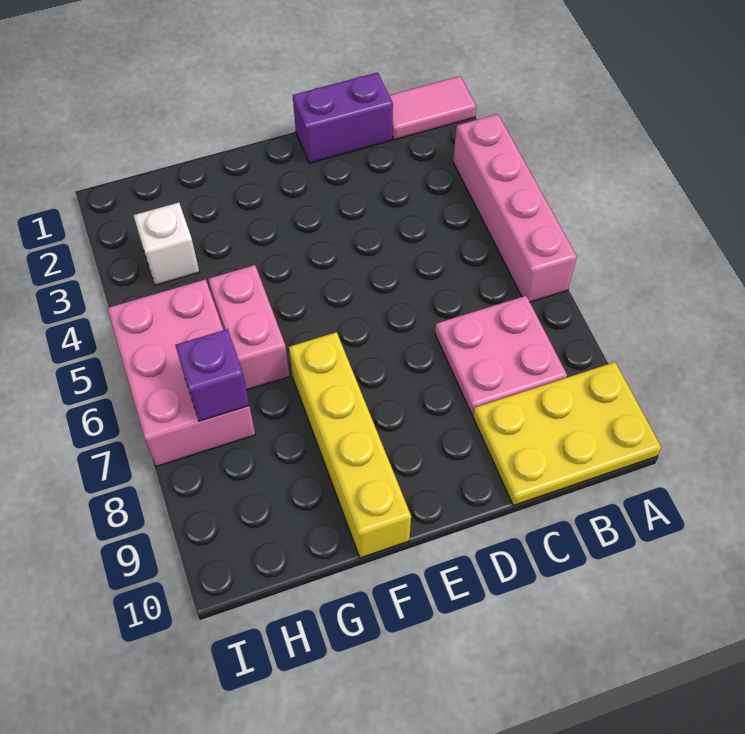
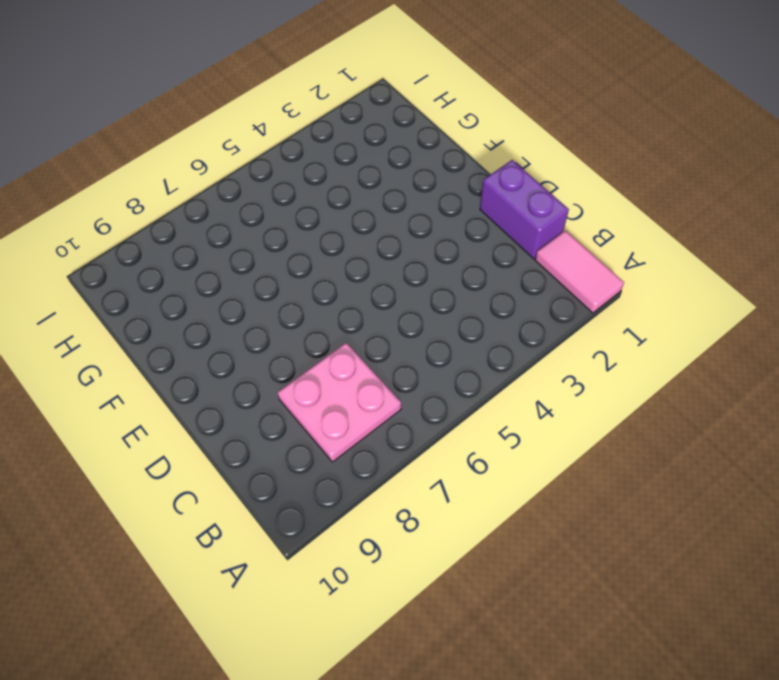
none -> pink brick A3:A6 level 1
none -> yellow plate A9:C10 level 1

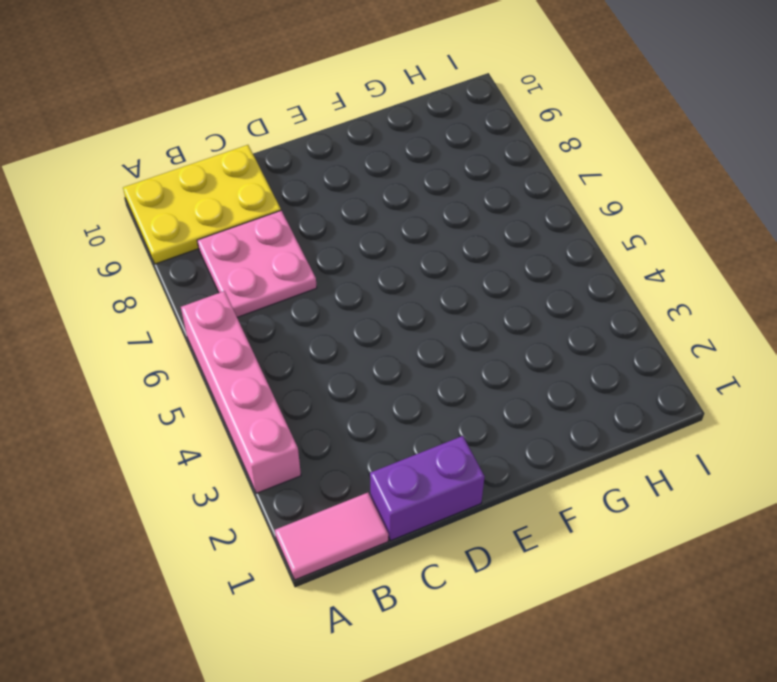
none -> yellow brick F7:F10 level 1
none -> pink brick G5:G6 level 1

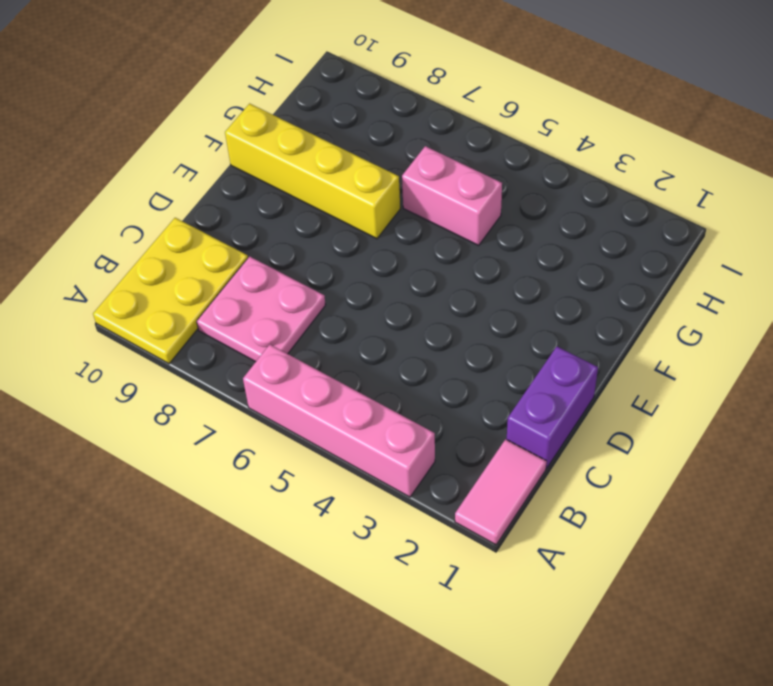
none -> white brick H3 level 1
none -> pink brick H5:I7 level 1

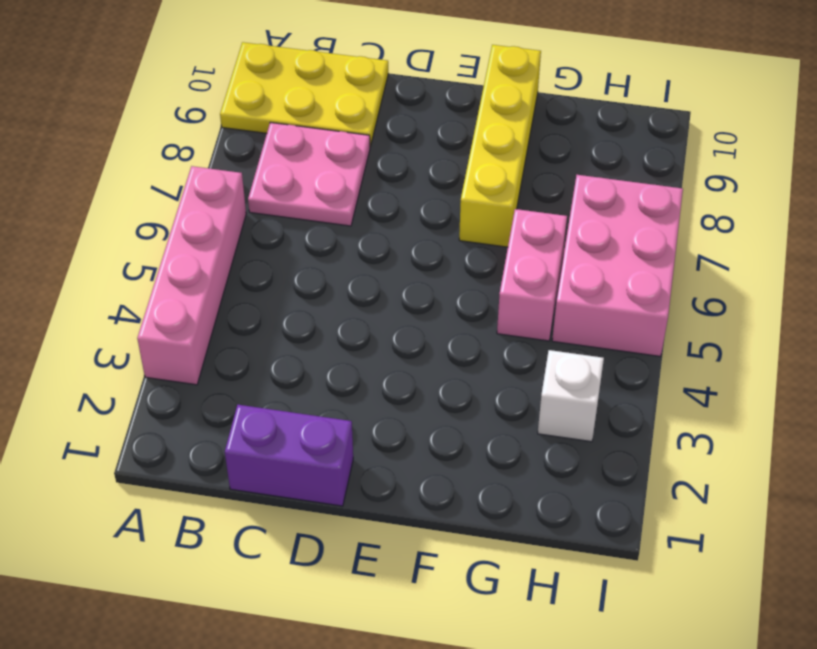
none -> pink tile A1:B1 level 1
none -> purple brick H7 level 2

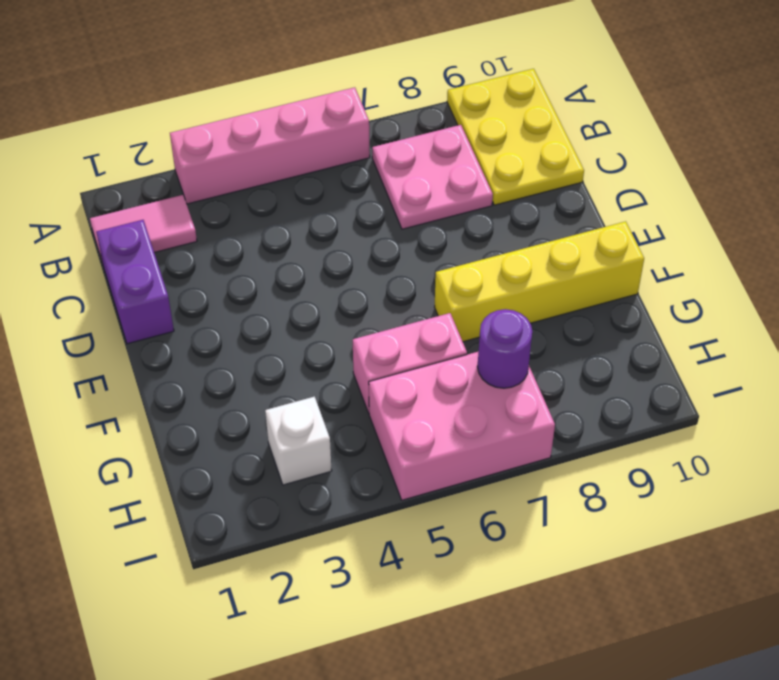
pink tile B1:B2 level 1 -> pink tile A1:B1 level 1
purple round brick H7 level 2 -> purple brick H7 level 2

